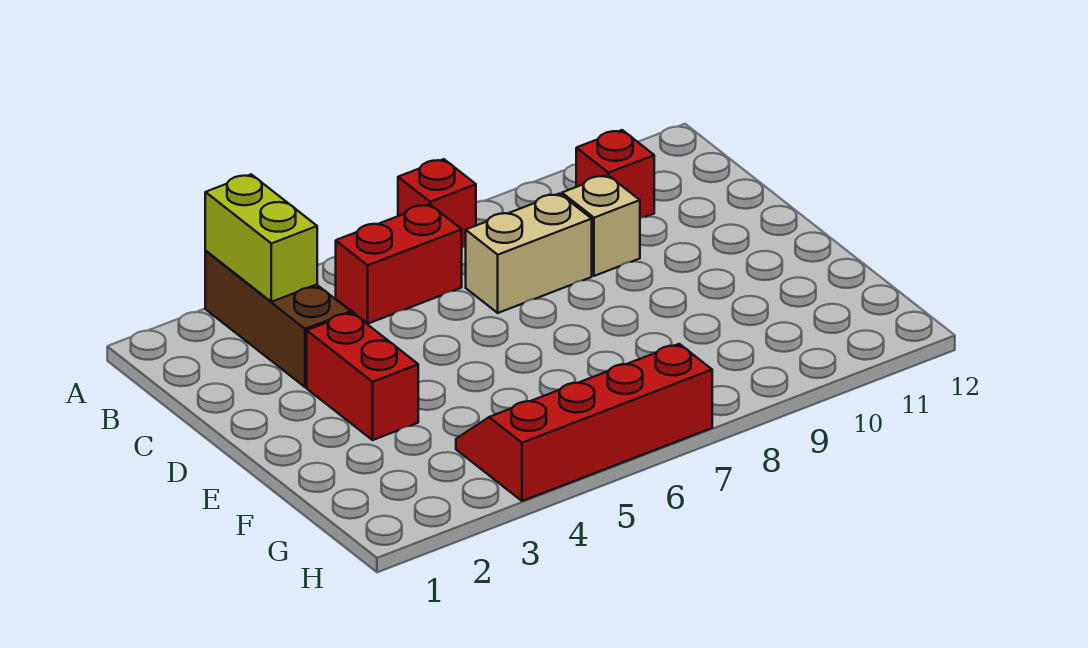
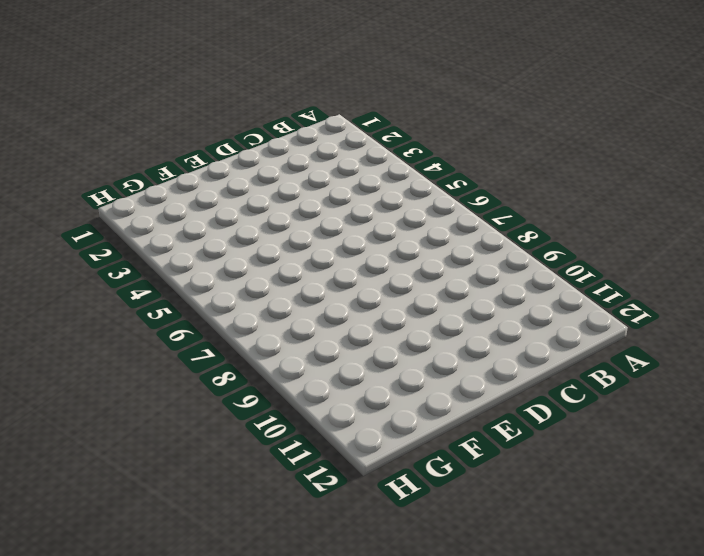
none -> brown brick A3:C3 level 1
none -> red brick A7 level 1

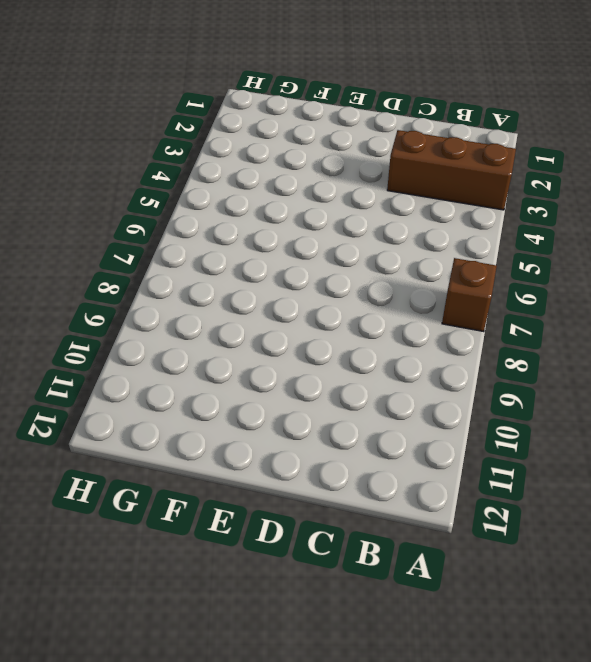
brown brick A7 level 1 -> red brick A7 level 1
none -> red brick B5:B6 level 1
none -> red brick B10 level 1

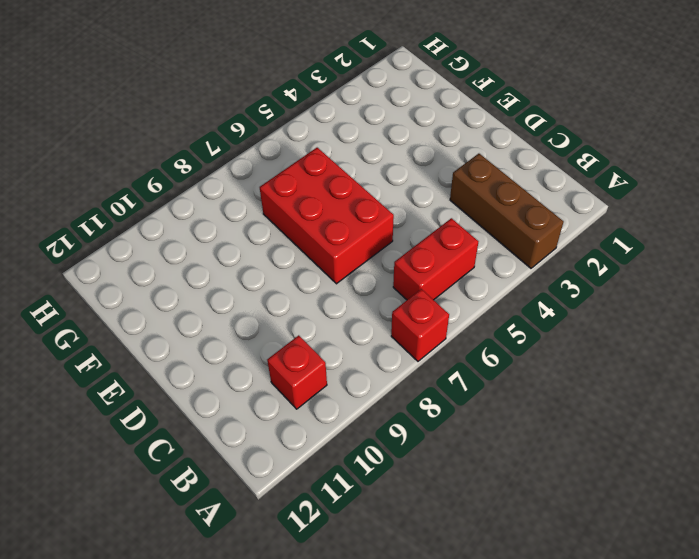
red brick D6:F7 level 1 -> none
none -> tan brick C7:C8 level 1
none -> tan brick C9 level 1

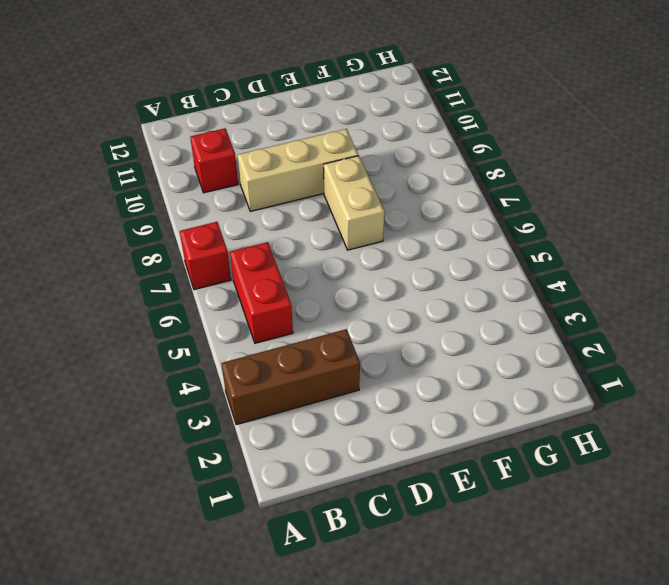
tan brick C9:E9 level 1 -> tan brick C9 level 1
tan brick E7:E8 level 1 -> tan brick C7:C8 level 1
none -> red brick D3:E3 level 1
none -> red slope G4:H7 level 1 top H

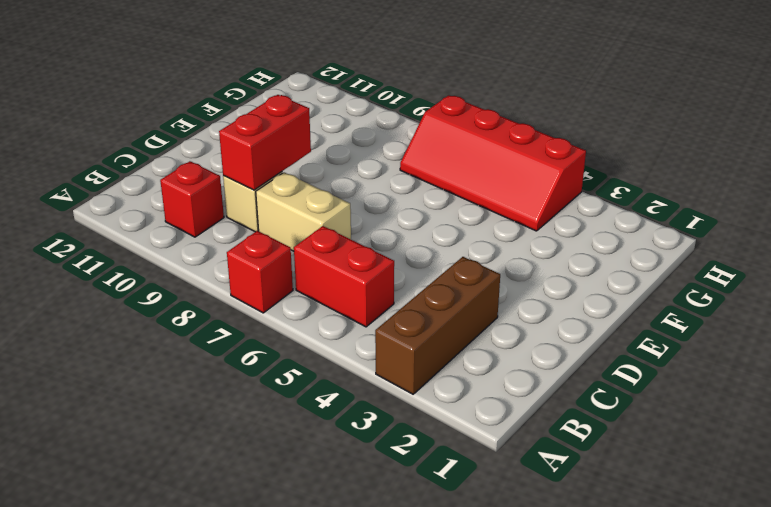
red brick C9:D9 level 2 -> red brick D3:E3 level 1
none -> lime brick A3:B3 level 2

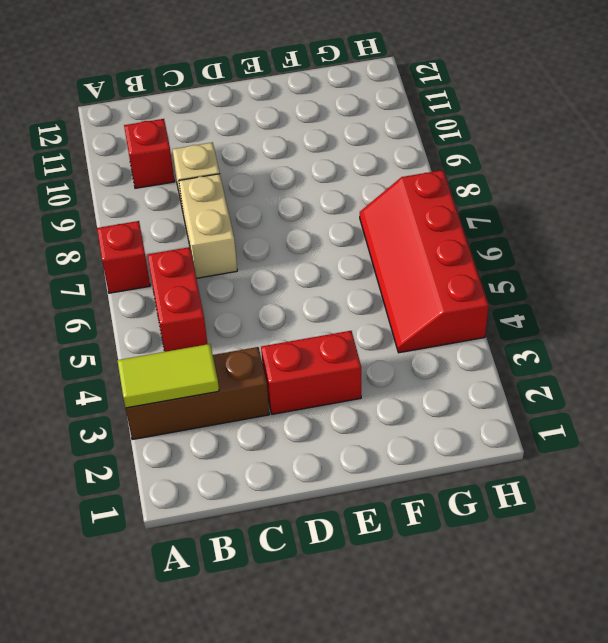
lime tile A3:B3 level 2 -> lime brick A3:B3 level 2

